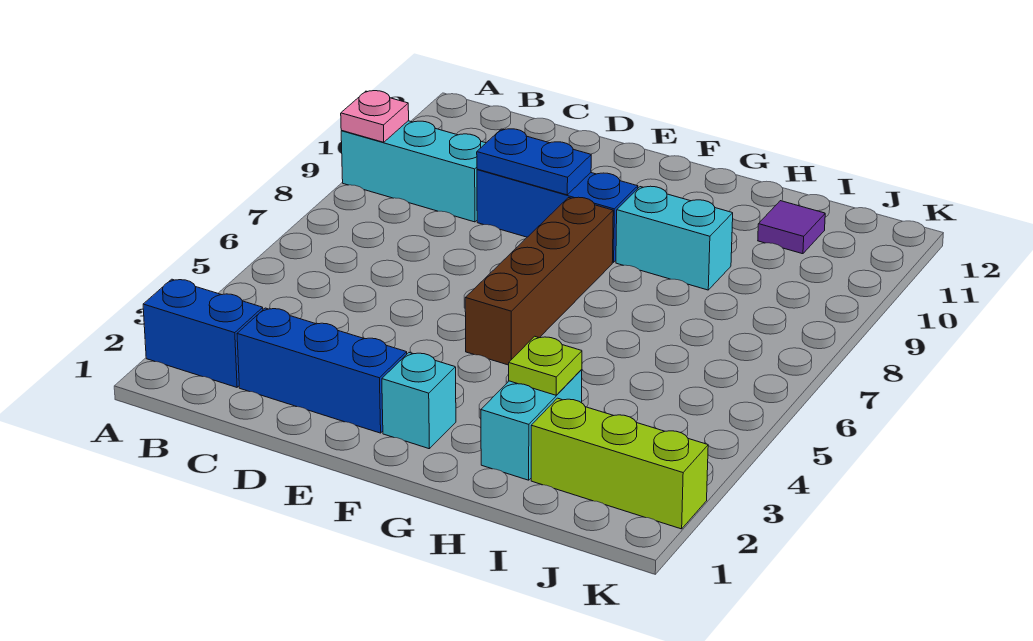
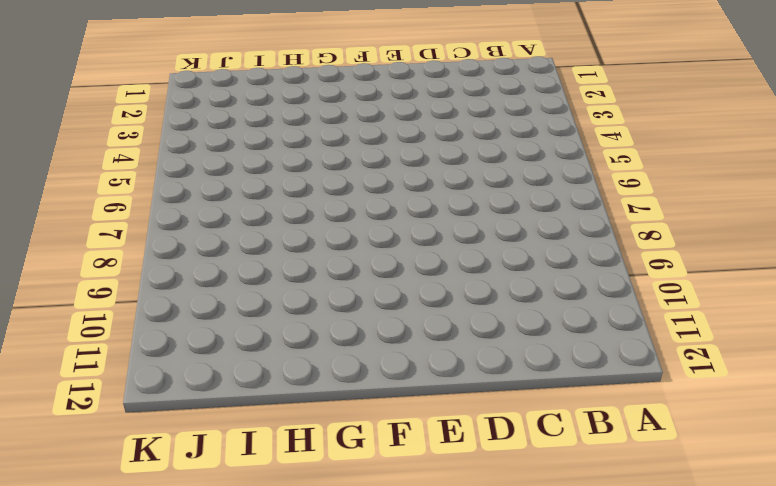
none -> blue brick A2:B2 level 1
none -> cyan brick A9:C9 level 1
none -> blue brick C2:E2 level 1

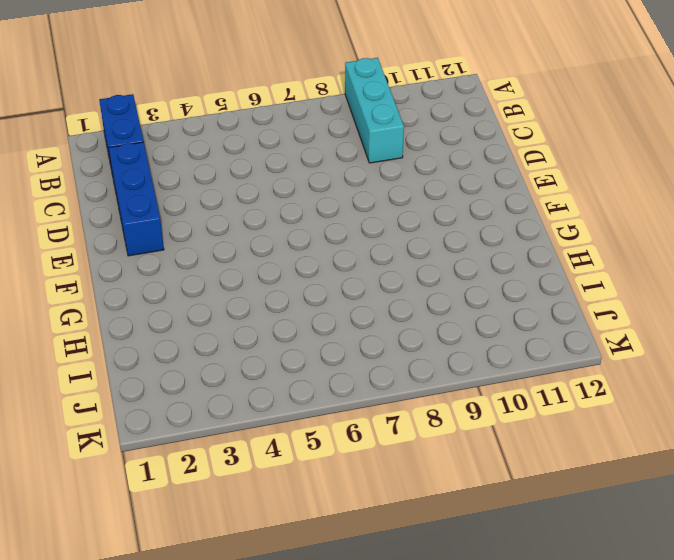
none -> blue brick D9:F9 level 1
none -> cyan brick F2 level 1
none -> brown brick F5:F8 level 1

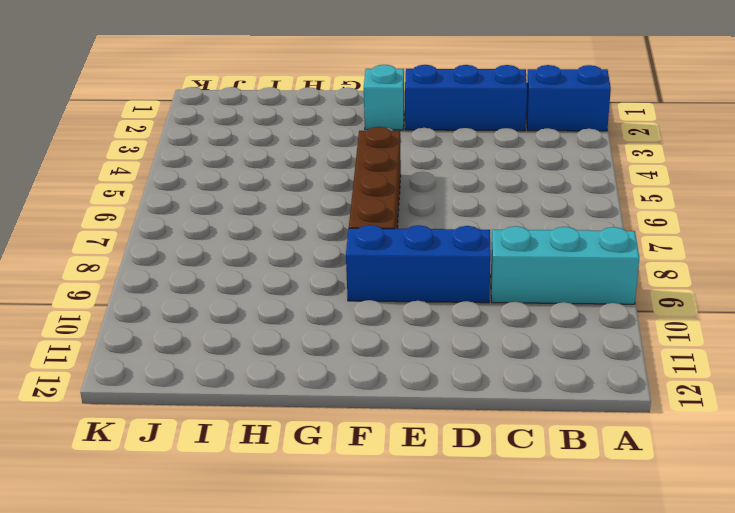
none -> cyan brick G9:H9 level 1
none -> cyan brick H2:H3 level 1
none -> lime brick I2:K2 level 1

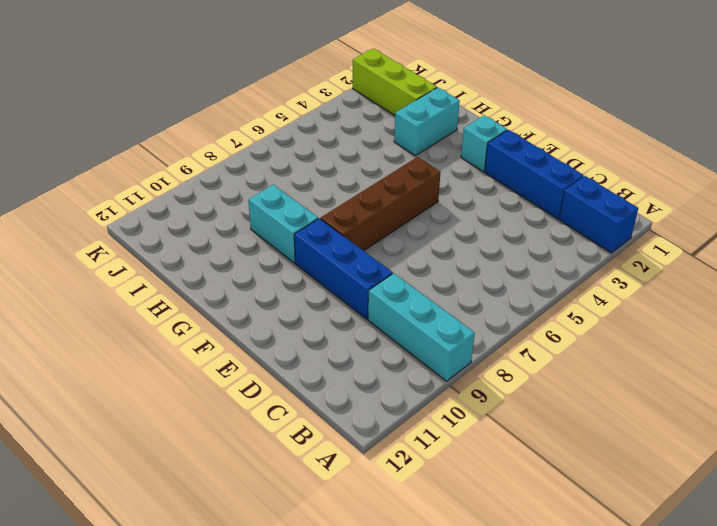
none -> purple tile I11 level 1
none -> pink plate A9 level 2
none -> blue plate D9:E9 level 2

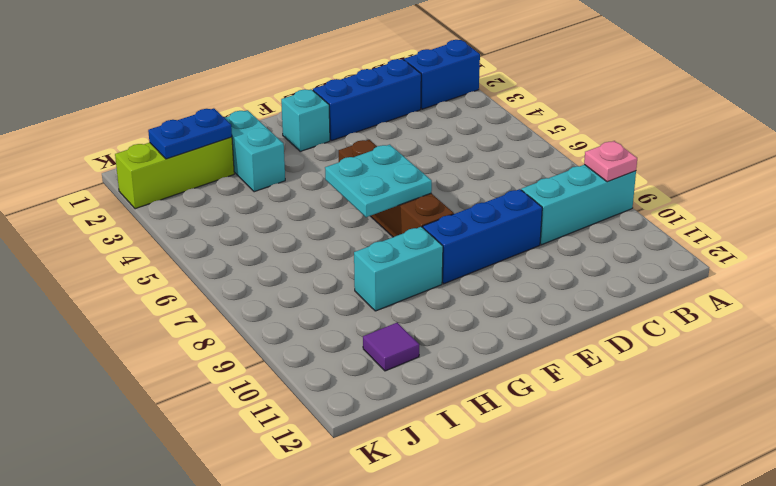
cyan plate F6:G7 level 2 -> none
blue plate I2:J2 level 2 -> blue plate D9:E9 level 2
none -> lime plate H3 level 2

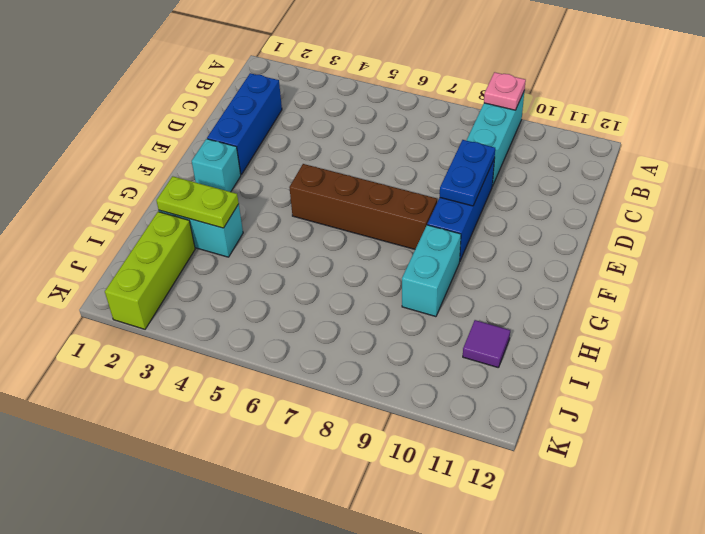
lime plate H2:H3 level 2 -> lime plate H3 level 2
none -> blue brick A2:B2 level 1

